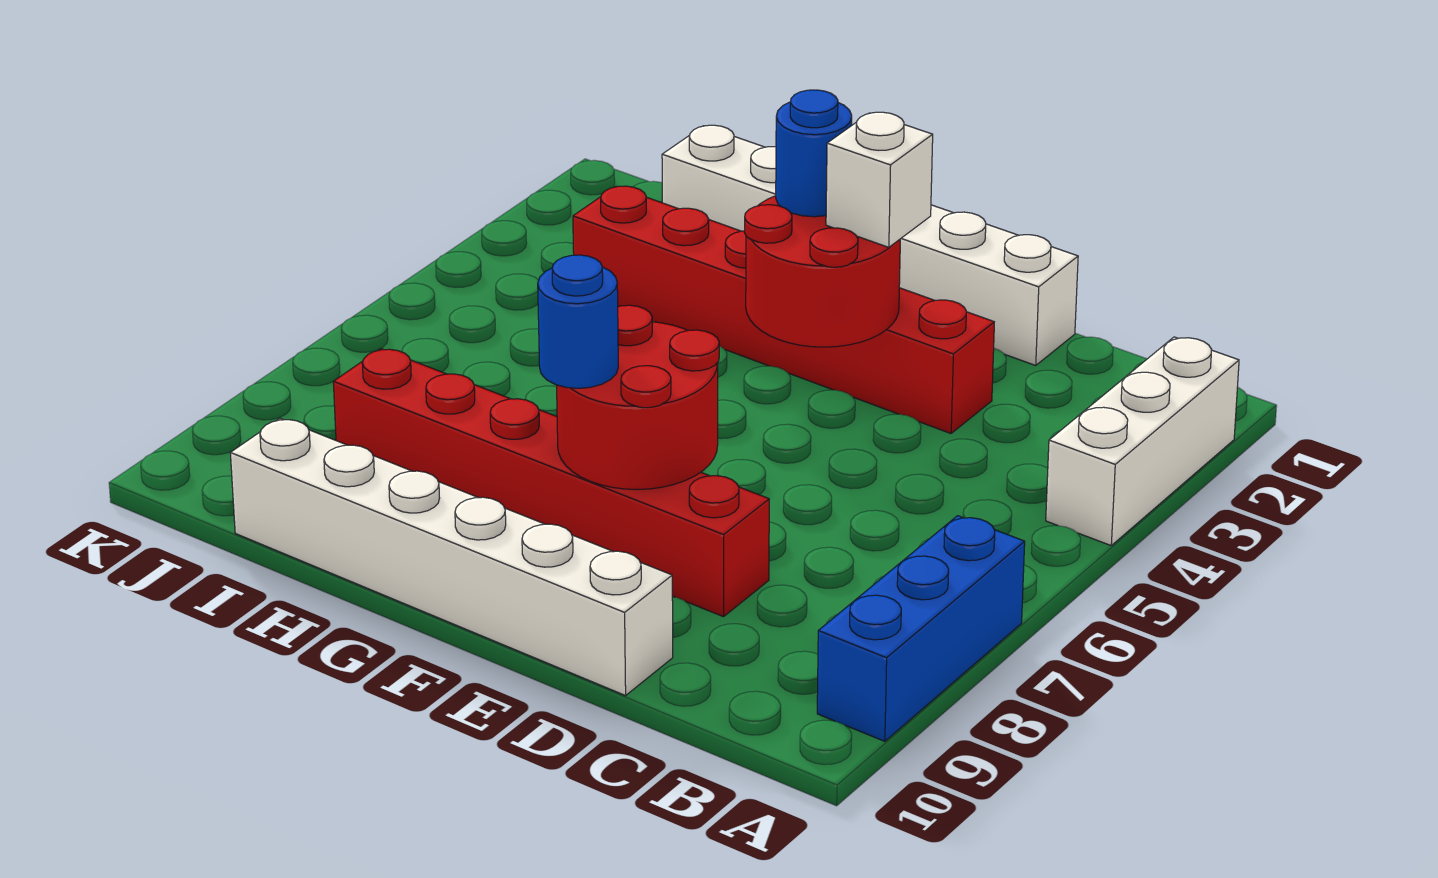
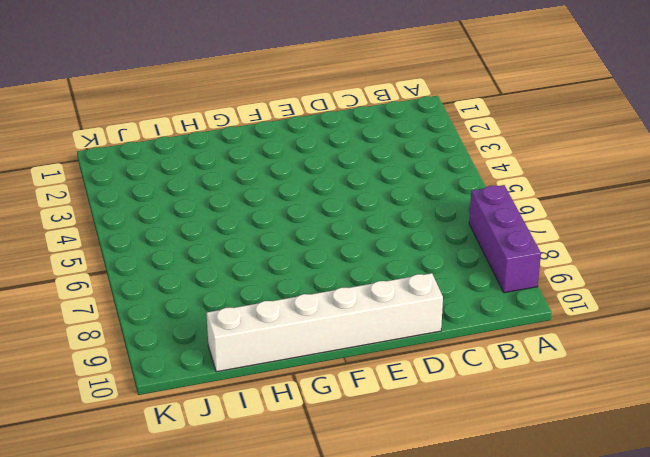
purple brick A7:A9 level 1 -> blue brick A7:A9 level 1
none -> white brick A2:A4 level 1
none -> white brick D1:I1 level 1

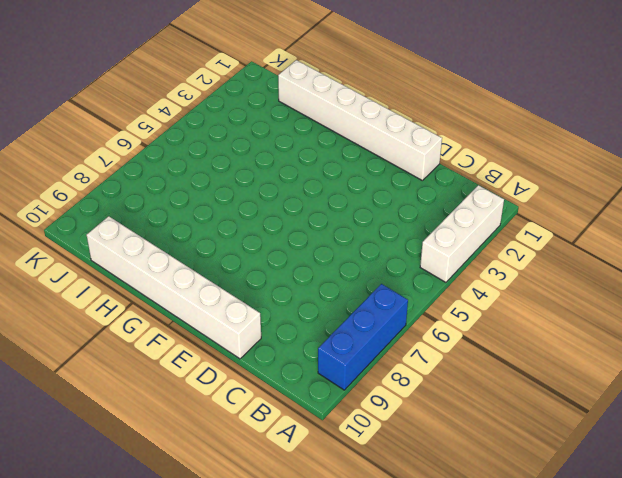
none -> red brick D3:I3 level 1
none -> red brick D8:I8 level 1

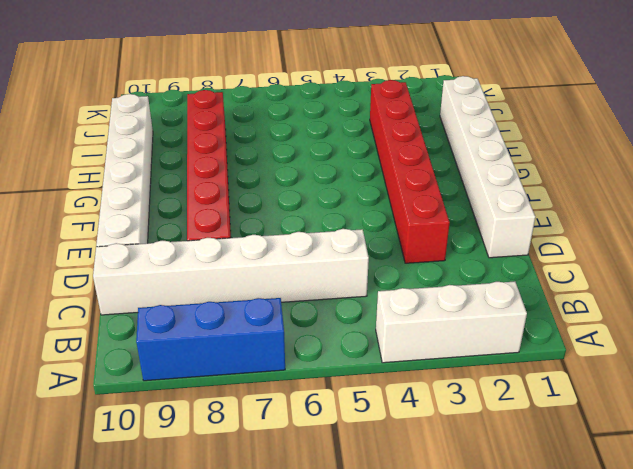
white brick C5:C10 level 1 -> none
none -> red round brick E3:F4 level 2
none -> red round brick E7:F8 level 2

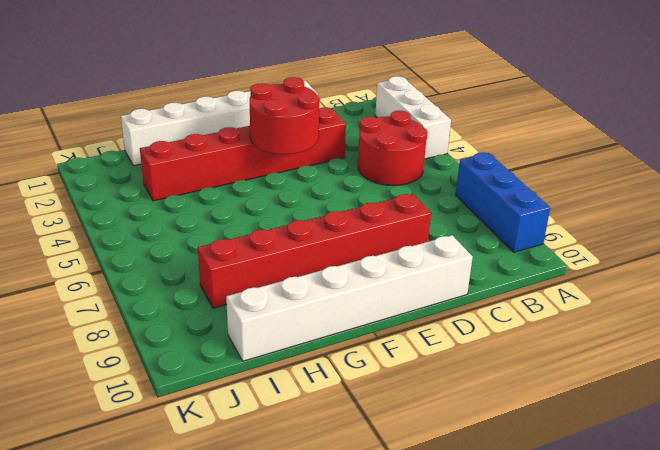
red round brick B4:C5 level 1 -> red round brick E7:F8 level 2
none -> white brick E3 level 3
none -> blue round brick F3 level 3

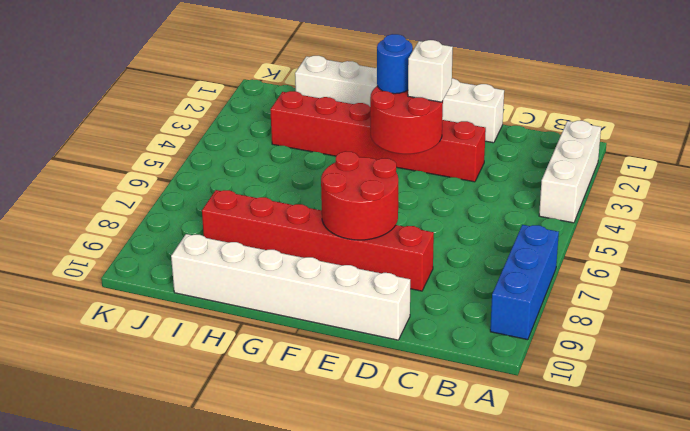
none -> blue round brick F8 level 3

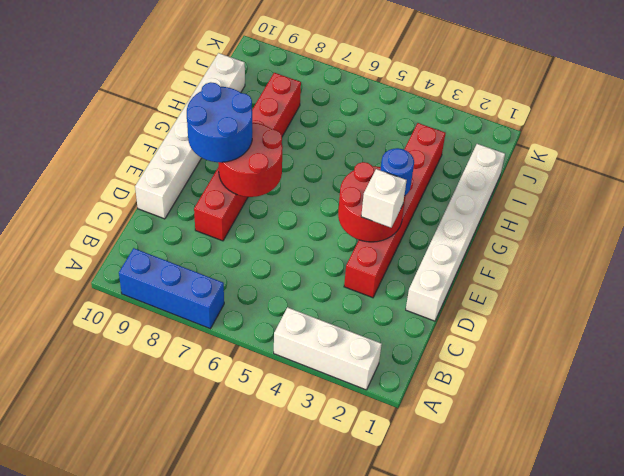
blue round brick E8:F9 level 3 -> blue round brick F8 level 3

